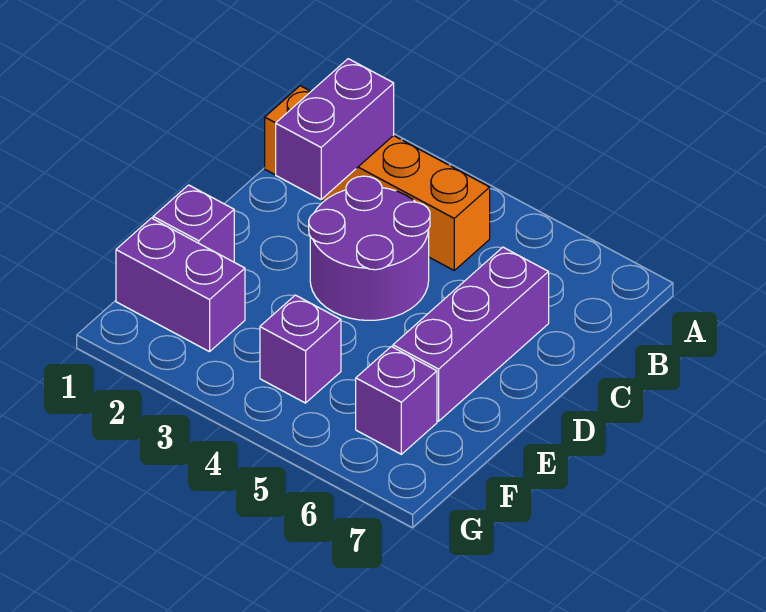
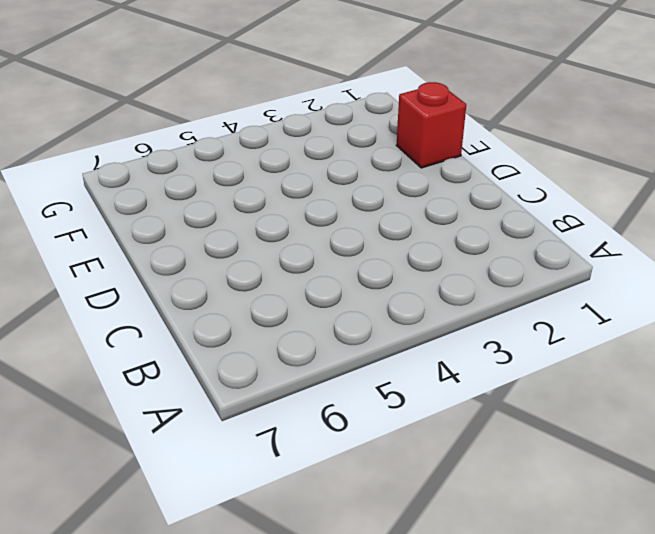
red brick E1 level 1 -> purple brick E1 level 1
none -> orange brick B1:B4 level 1
none -> purple round brick C3:D4 level 1

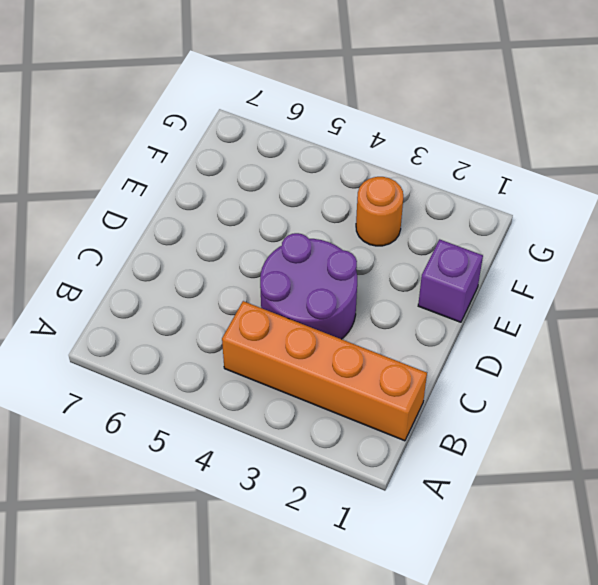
orange round brick F3 level 1 -> none
none -> purple brick C6:E6 level 1
none -> purple brick F1:F2 level 1

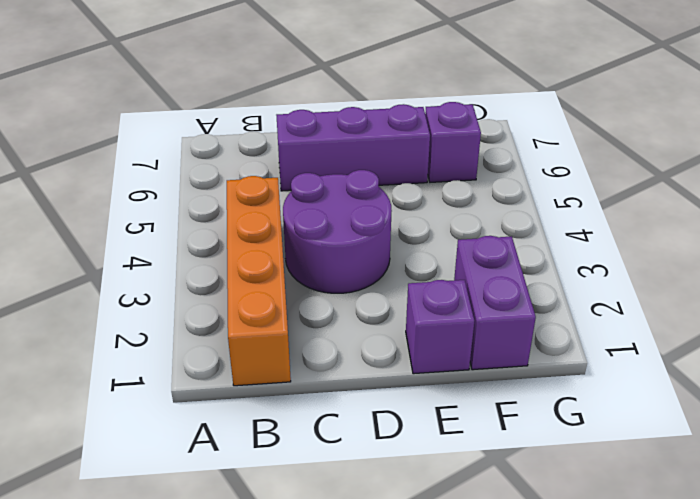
none -> purple brick F4 level 1
none -> purple brick B2:C2 level 2

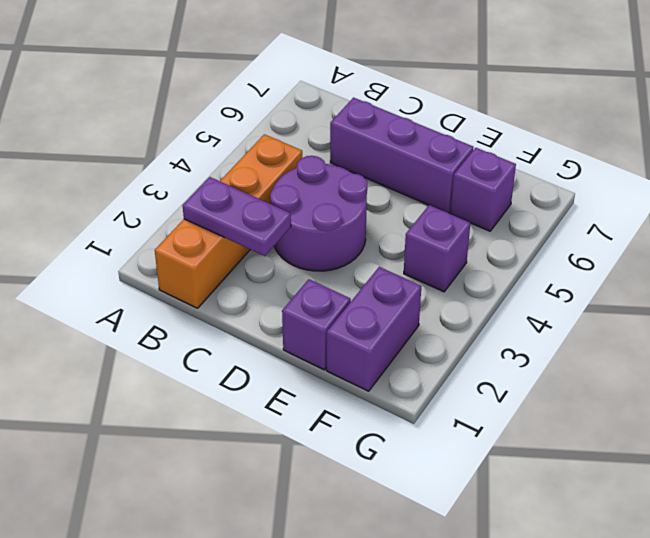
purple plate B2:C2 level 2 -> purple brick B2:C2 level 2

